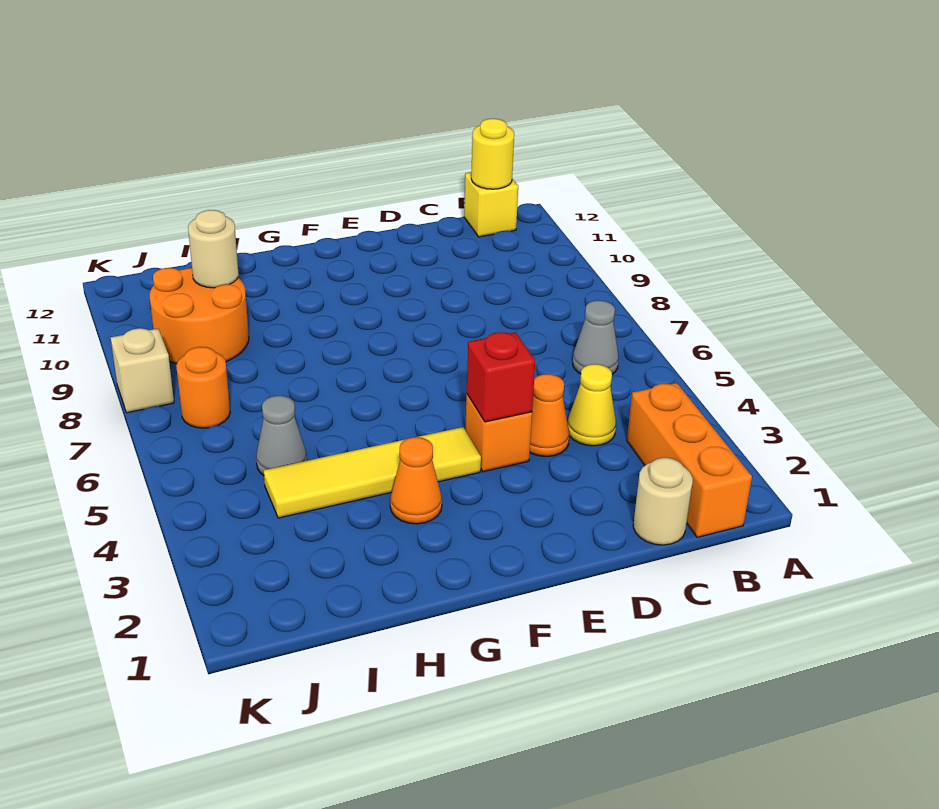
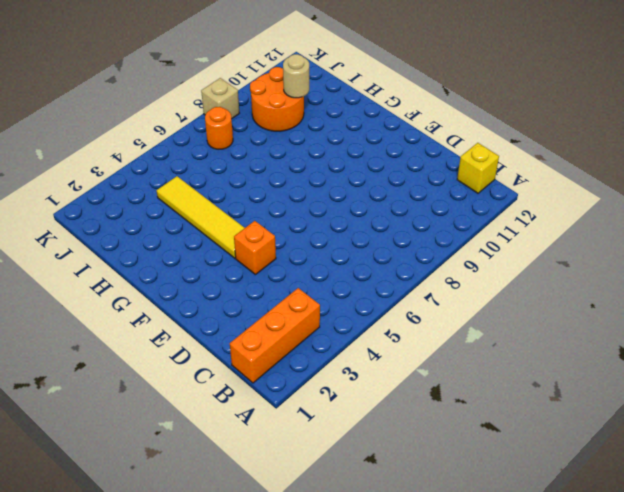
none -> grey cone B6 level 1
none -> tan round brick C1 level 1
none -> yellow cone C4 level 1

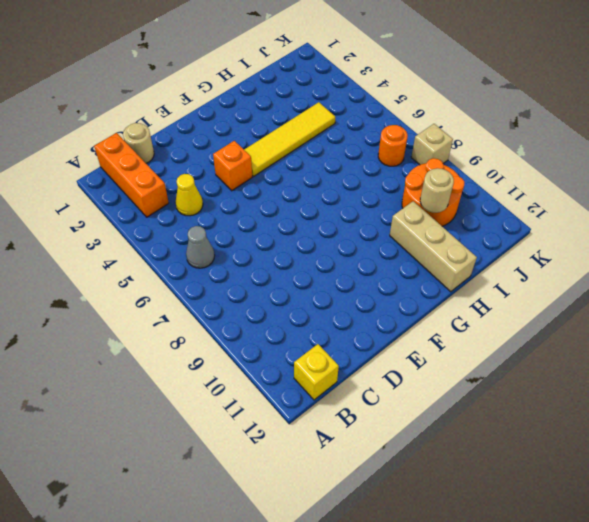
tan brick H10:H12 level 1 -> none
none -> orange cone D4 level 1
none -> orange cone G3 level 1
none -> grey cone I5 level 1

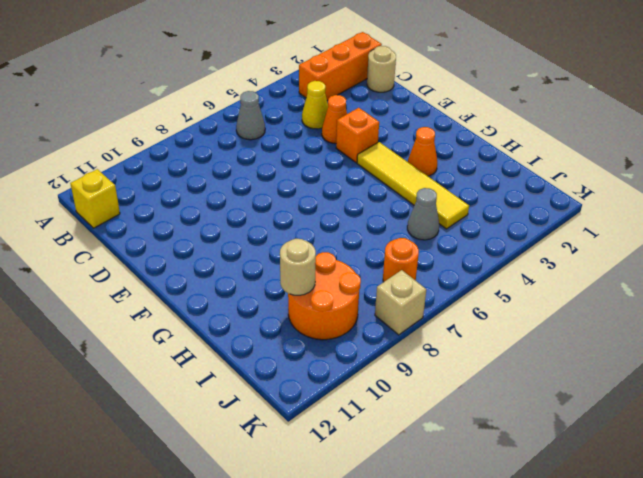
none -> yellow round brick B12 level 2
none -> red brick E4 level 2

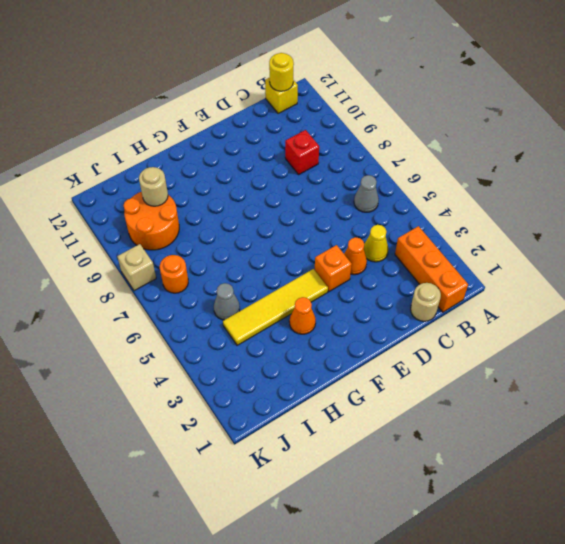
red brick C9 level 1 -> red brick E4 level 2

